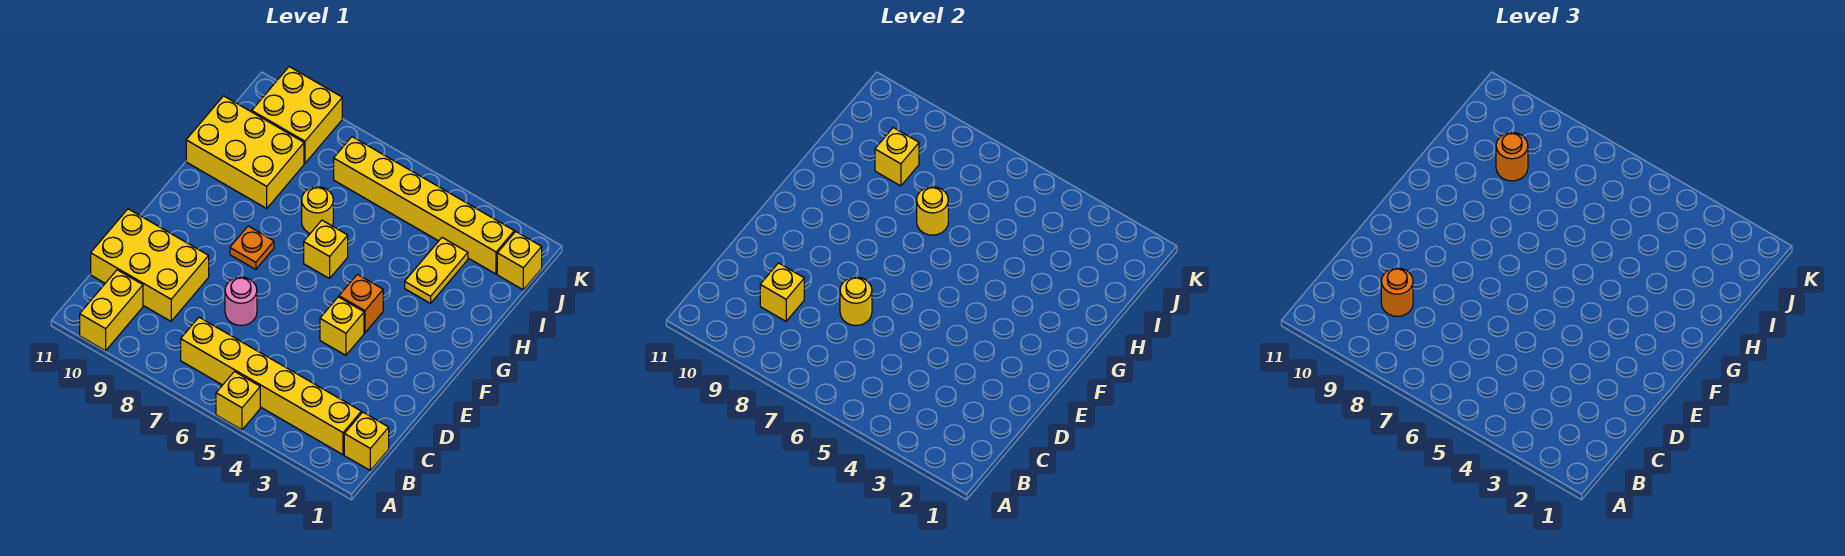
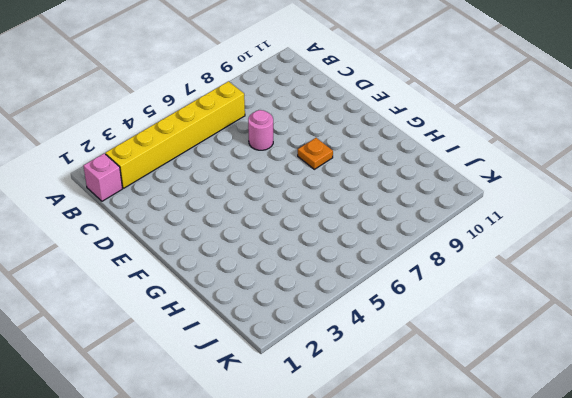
pink brick B1 level 1 -> yellow brick B1 level 1
none -> yellow brick A5 level 1
none -> yellow brick A10:B10 level 1
none -> yellow brick C9:D11 level 1

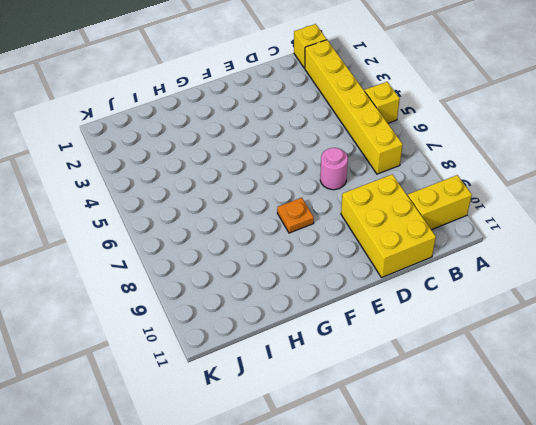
none -> yellow brick E4 level 1
none -> orange brick F4 level 1
none -> yellow brick G6 level 1

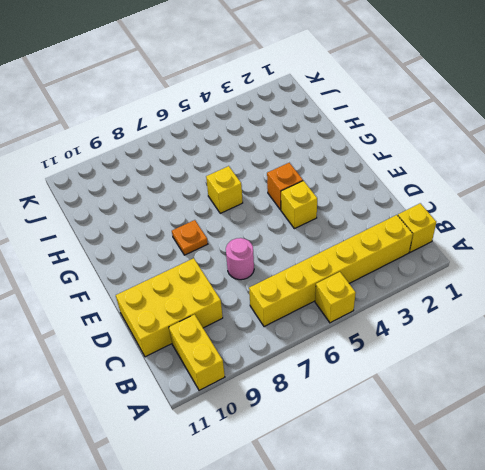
none -> yellow plate H3:I3 level 1
none -> yellow round brick H7 level 1
none -> yellow brick H9:I11 level 1

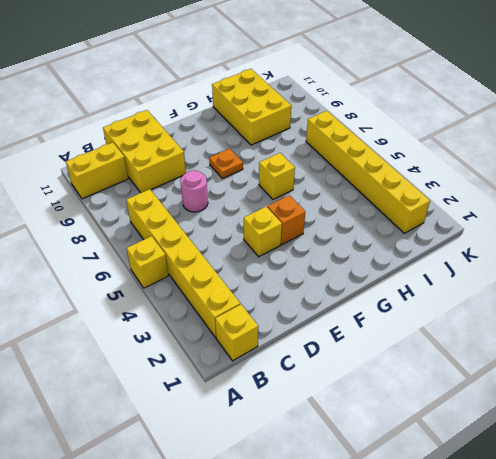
none -> yellow plate H3:I3 level 1
none -> yellow round brick H7 level 1
none -> yellow brick J1 level 1

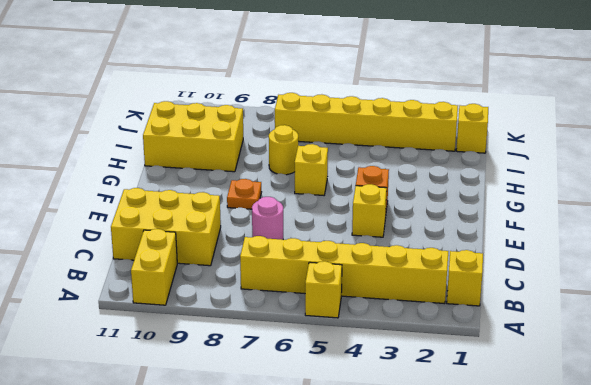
none -> yellow plate H3:I3 level 1
none -> yellow brick J9:K10 level 1
none -> yellow brick C9 level 2

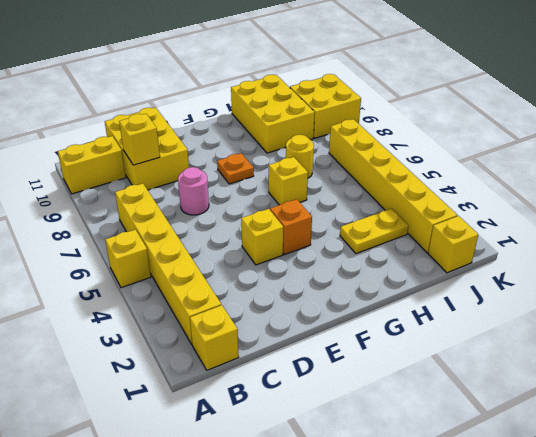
none -> yellow round brick D7 level 2
none -> yellow round brick H7 level 2
none -> yellow brick I9 level 2

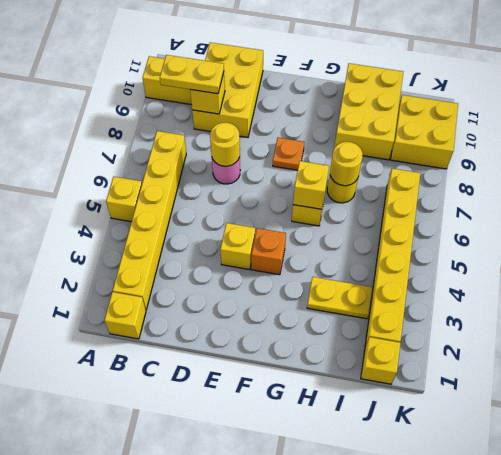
yellow plate B9:C9 level 3 -> orange round brick C9 level 3
yellow brick G6 level 2 -> yellow brick I9 level 2
none -> orange round brick I9 level 3

